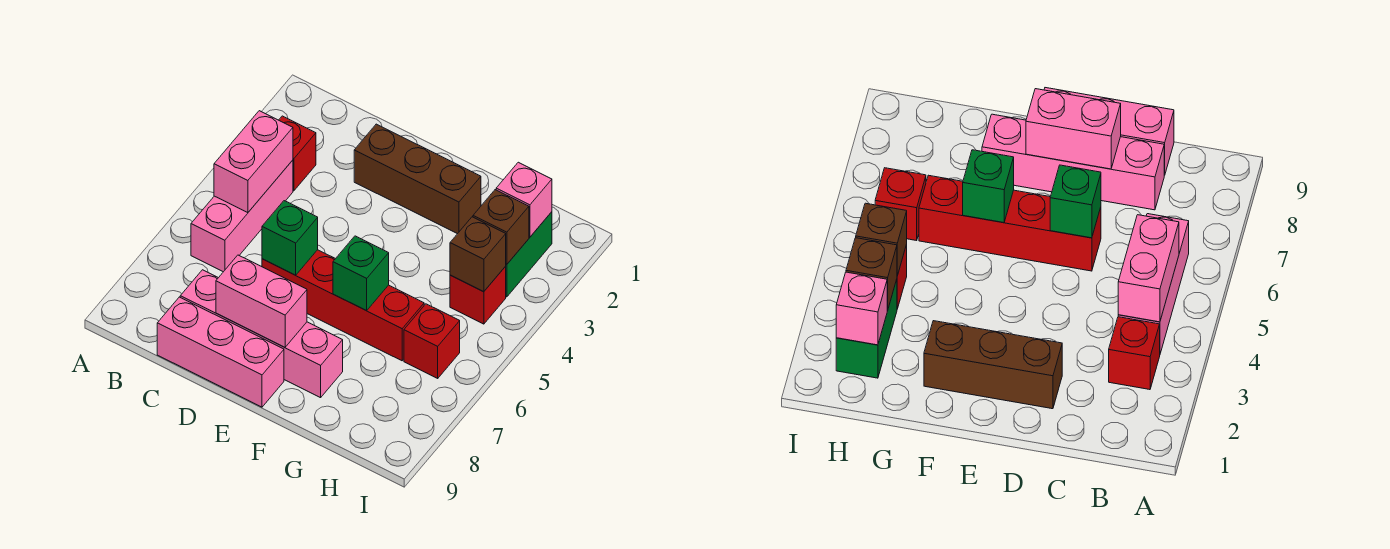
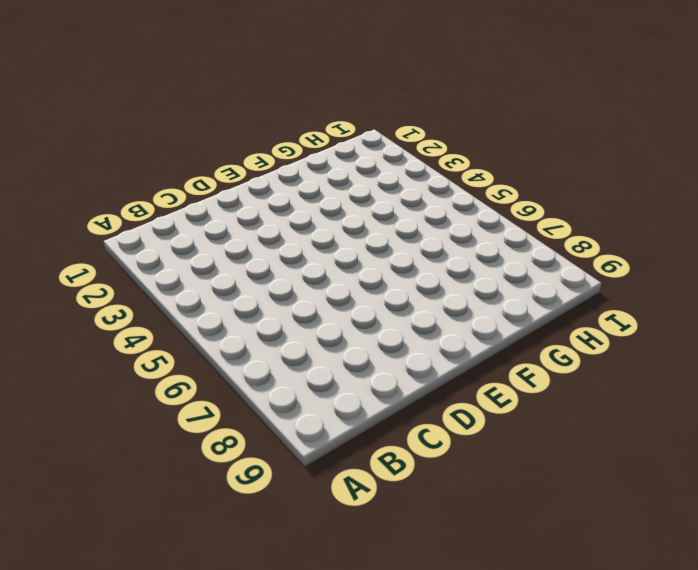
none -> red brick B3 level 1
none -> pink brick B4:B6 level 1
none -> pink brick C8:F8 level 1

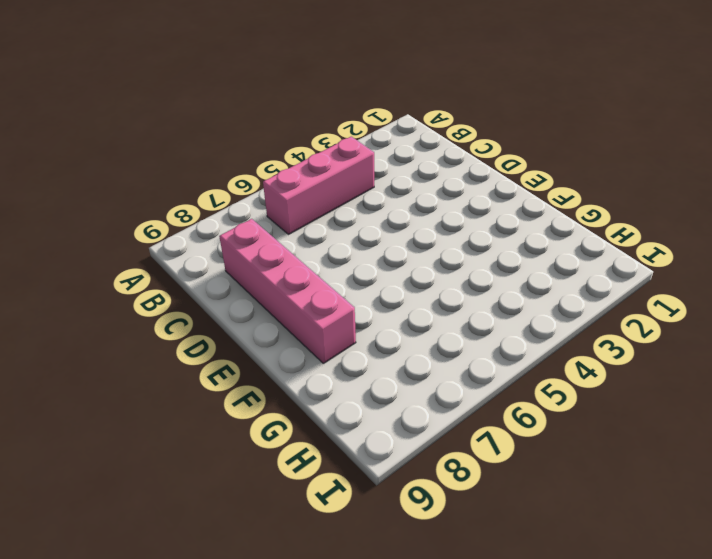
none -> red brick B3 level 1
none -> pink brick C9:E9 level 1
none -> brown brick D2:F2 level 1

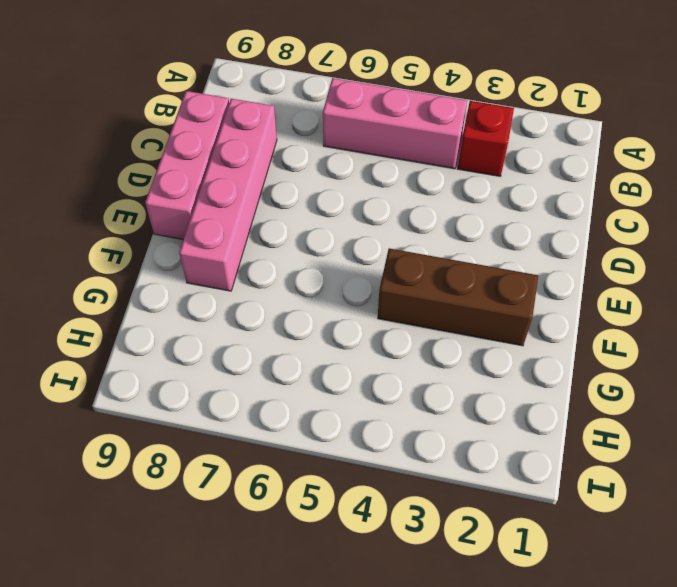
brown brick F2:F4 level 1 -> brown brick D2:F2 level 1
none -> red brick D6:G6 level 1
none -> green brick H2:H3 level 1
none -> red brick H4 level 1

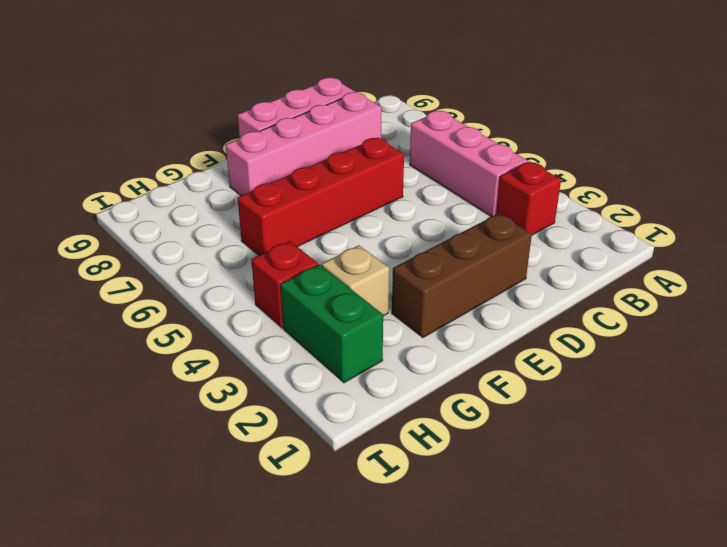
tan brick G3 level 1 -> none
none -> red brick H6 level 1
none -> pink brick B4:B5 level 2
none -> green brick D6 level 2

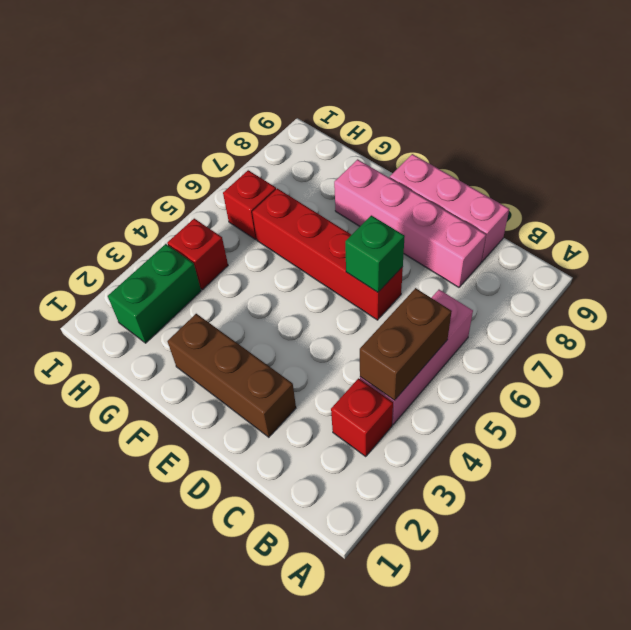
brown brick B4:B5 level 2 -> pink brick B4:B5 level 2
none -> pink brick D8:E8 level 2
none -> green brick F6 level 2
none -> pink brick H2 level 2

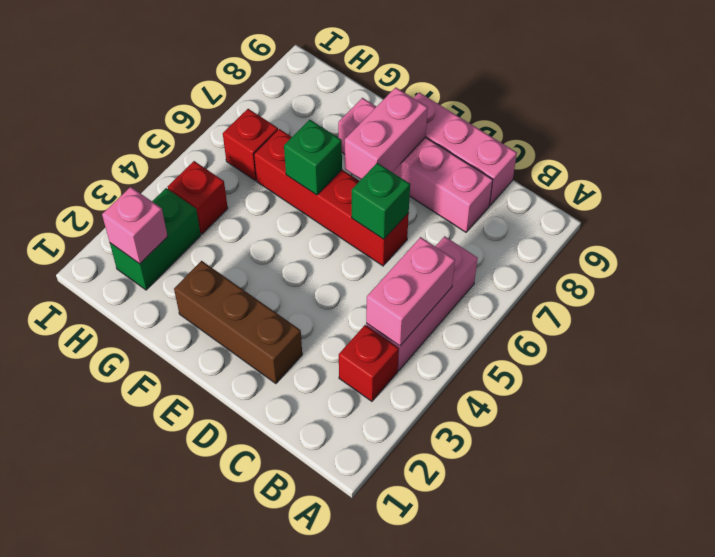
pink brick E7:E8 level 2 -> pink brick D8:E8 level 2
none -> brown brick H3 level 2
none -> brown brick H4 level 2

